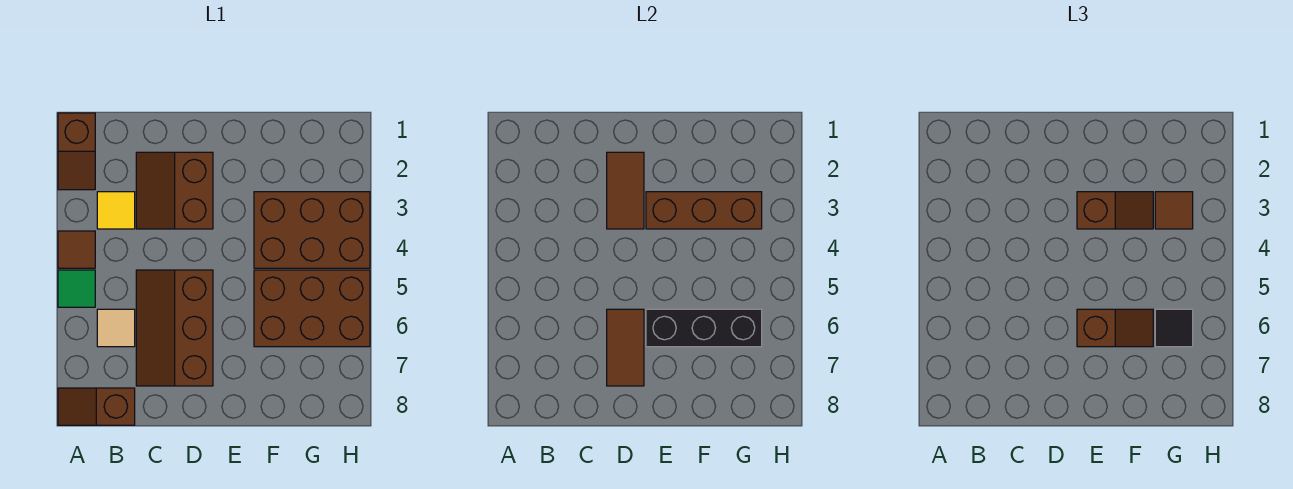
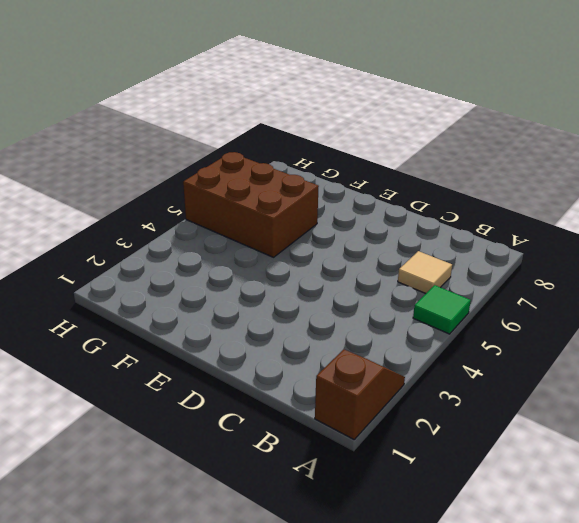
none -> brown tile A4 level 1
none -> brown slope A8:B8 level 1 top B
none -> yellow tile B3 level 1

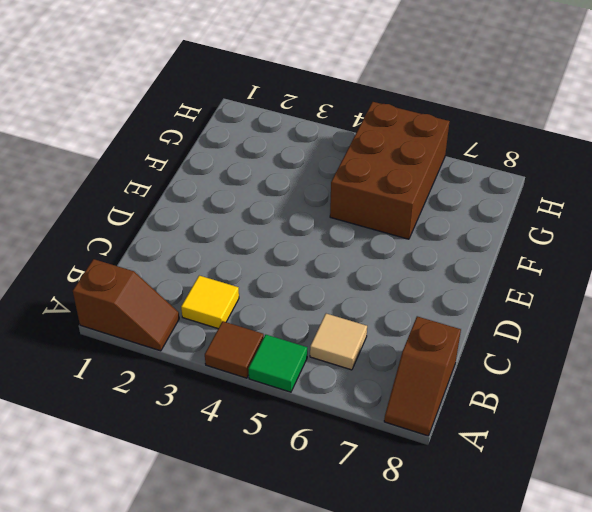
none -> brown slope C2:D3 level 1 top D
none -> brown slope C5:D7 level 1 top D
none -> brown brick F3:H4 level 1

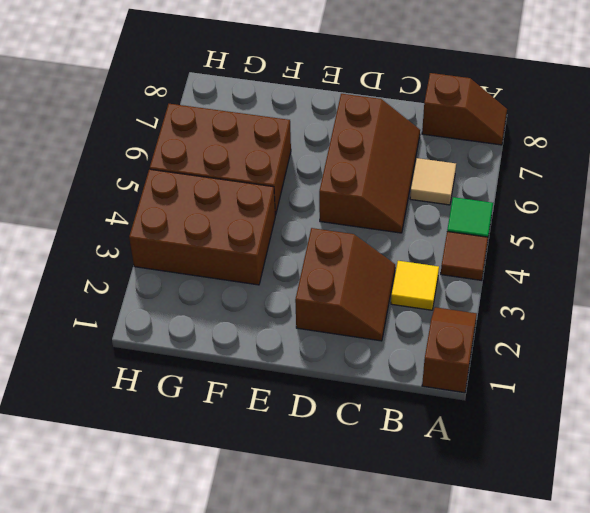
none -> brown tile D2:D3 level 2
none -> brown tile D6:D7 level 2
none -> brown brick E3:G3 level 2

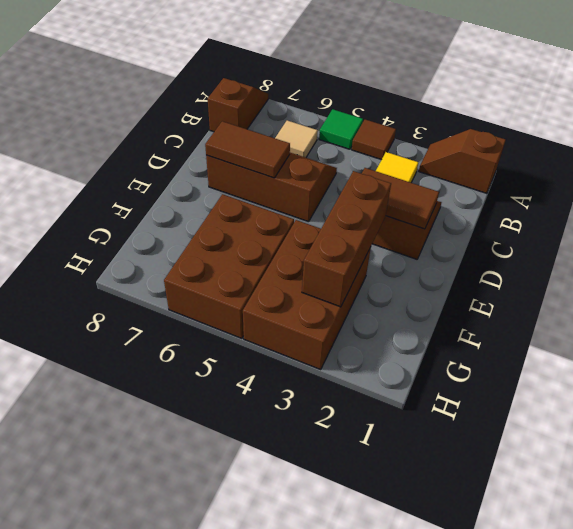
none -> black brick E6:G6 level 2
none -> brown slope E3:F3 level 3 top E
none -> brown slope E6:F6 level 3 top E

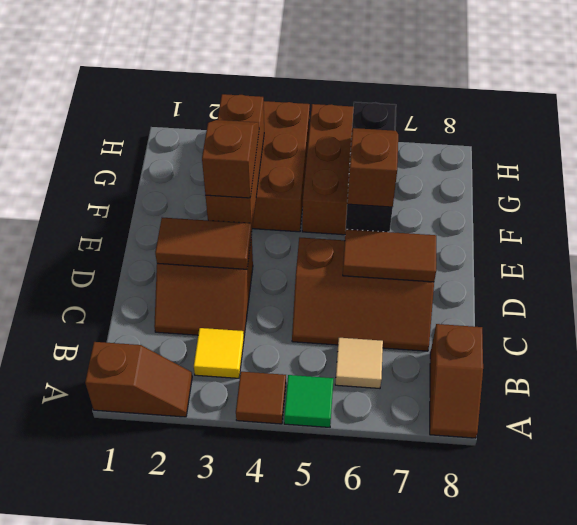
none -> brown tile G3 level 3
none -> black tile G6 level 3

